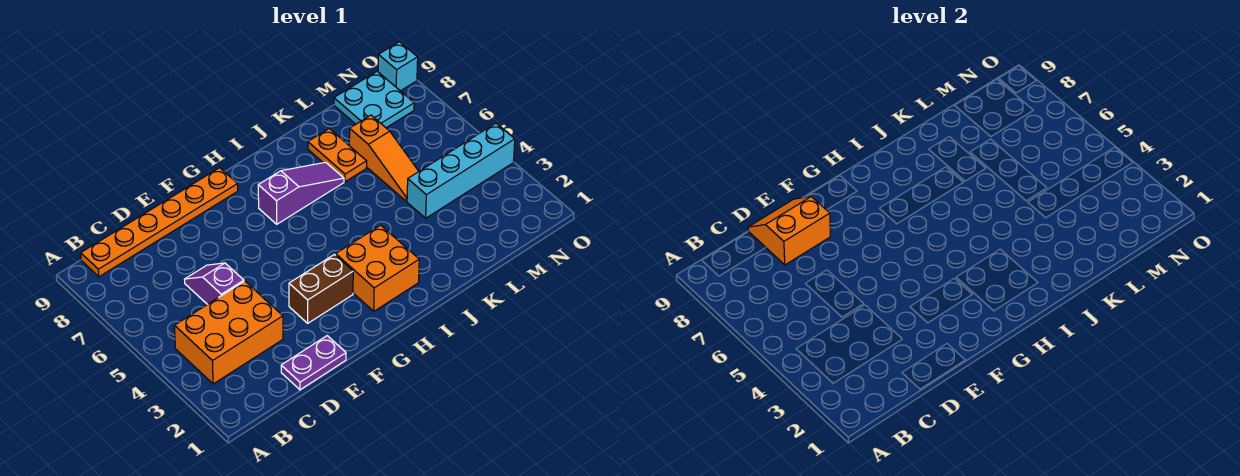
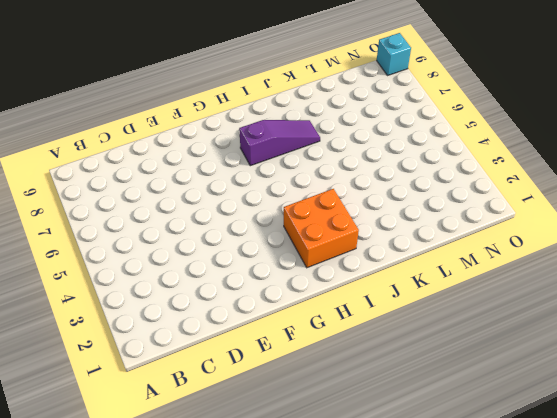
none -> orange brick B3:D4 level 1
none -> orange plate B9:G9 level 1
none -> purple plate D1:E1 level 1

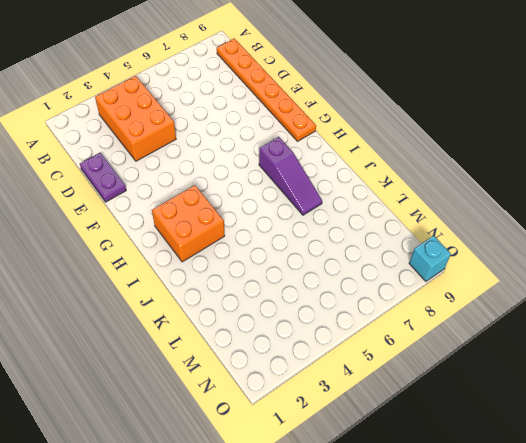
none -> purple slope D5:D6 level 1 top 5
none -> brown brick F3:G3 level 1
none -> orange plate K7:K8 level 1

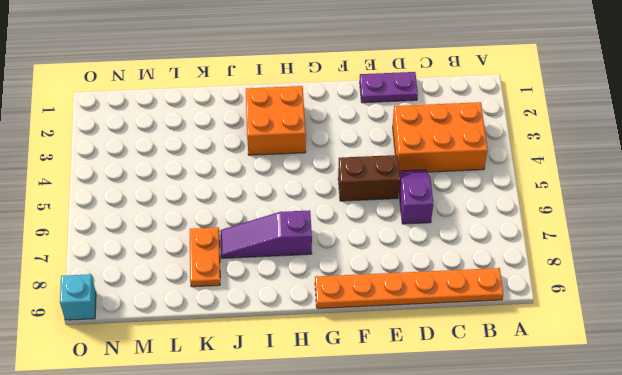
purple slope D5:D6 level 1 top 6 -> purple slope D5:D6 level 1 top 5
brown brick E5:F5 level 1 -> brown brick F3:G3 level 1
none -> cyan brick L4:O4 level 1
none -> orange slope L5:L7 level 1 top 7
none -> cyan plate M8:N9 level 1

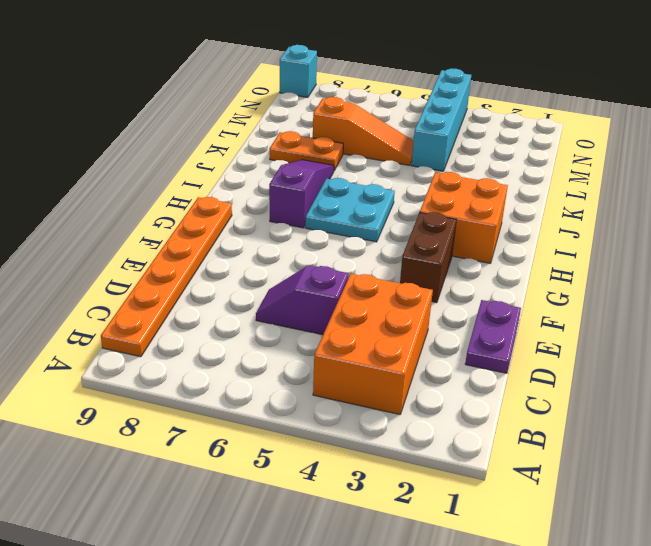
cyan plate H5:I6 level 1 -> cyan plate M8:N9 level 1
none -> orange slope D8:E9 level 2 top 8

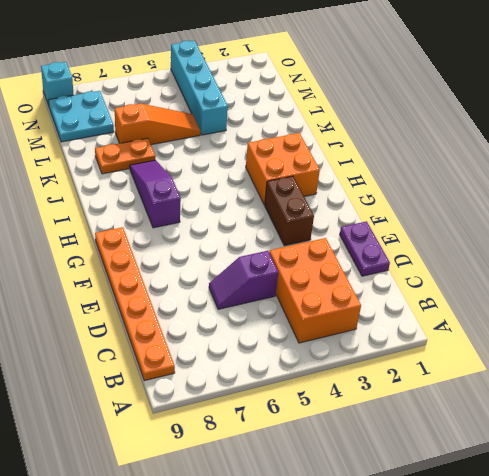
none -> orange slope D8:E9 level 2 top 8

